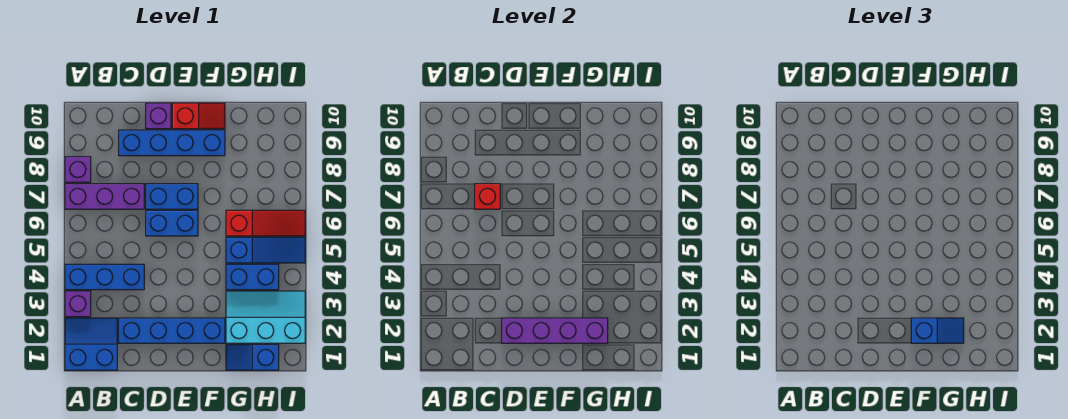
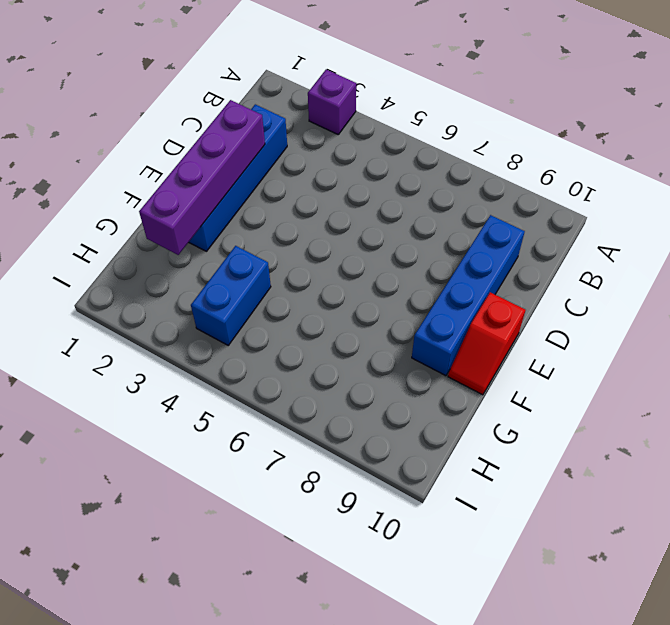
none -> blue slope A1:B2 level 1 top 1
none -> blue brick A4:C4 level 1
none -> purple brick A7:C7 level 1

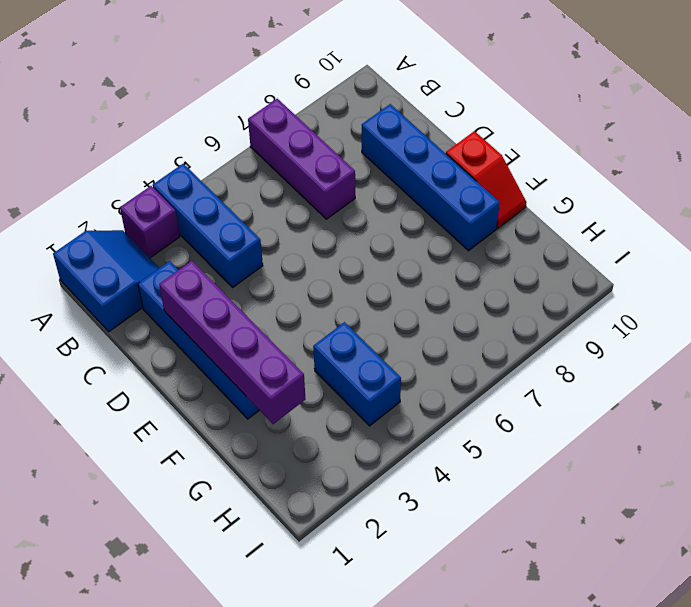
none -> purple brick A8 level 1
none -> blue brick D6:E6 level 1
none -> blue brick D7:E7 level 1

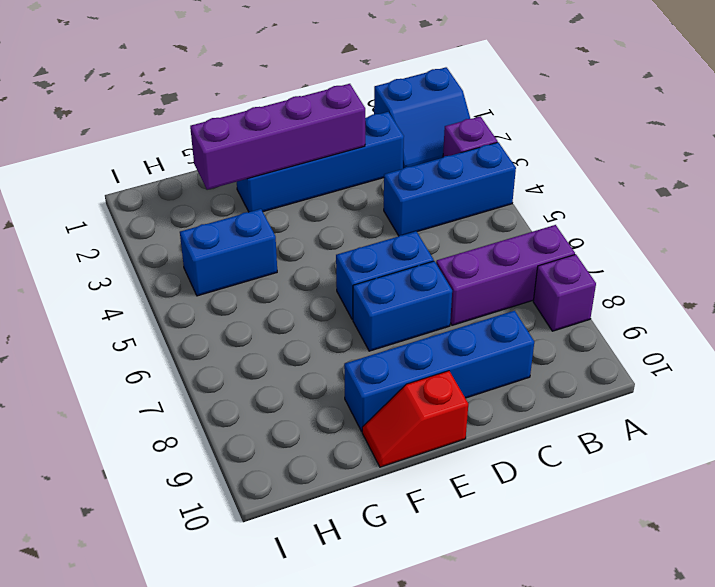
none -> purple brick D10 level 1
none -> blue slope G1:H1 level 1 top H
none -> cyan slope G2:I3 level 1 top 2

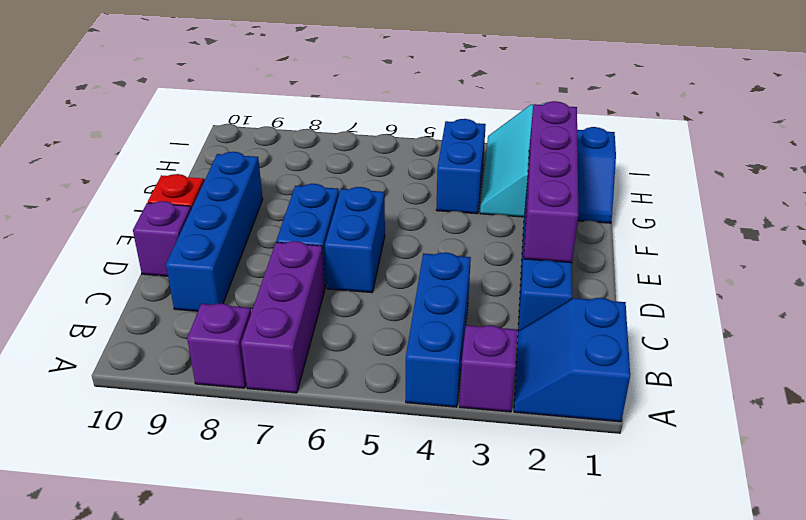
none -> blue slope G5:I5 level 1 top G
none -> red slope G6:I6 level 1 top G
none -> red brick C7 level 2

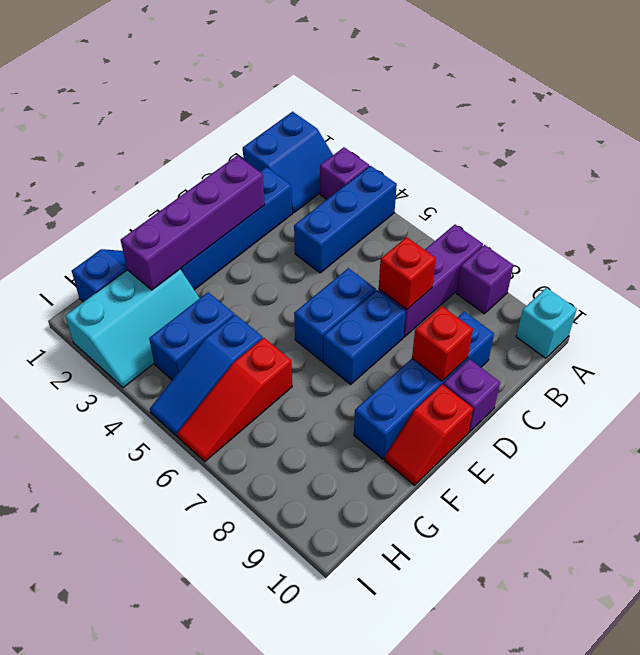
cyan brick A10 level 1 -> none
red brick D9 level 2 -> none
none -> blue slope F2:G2 level 3 top F

